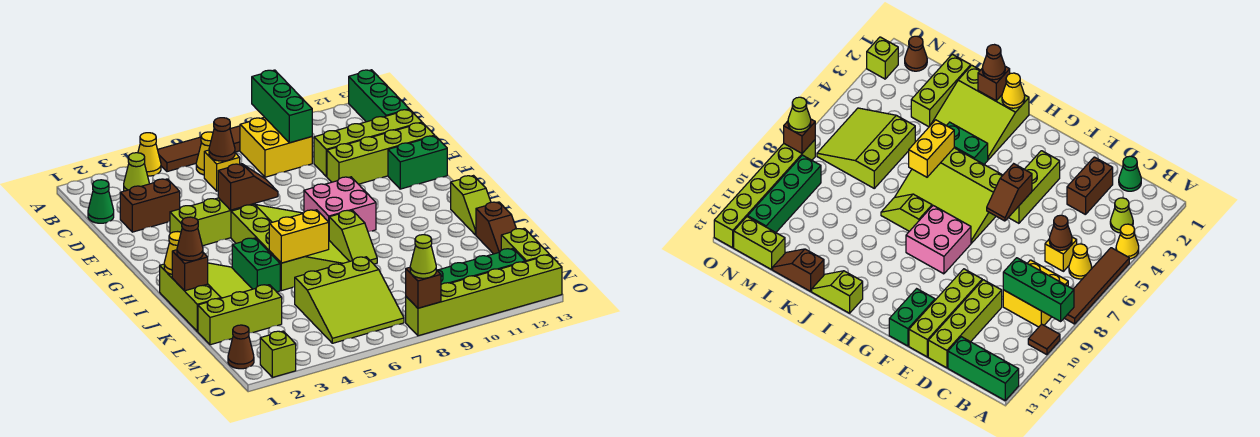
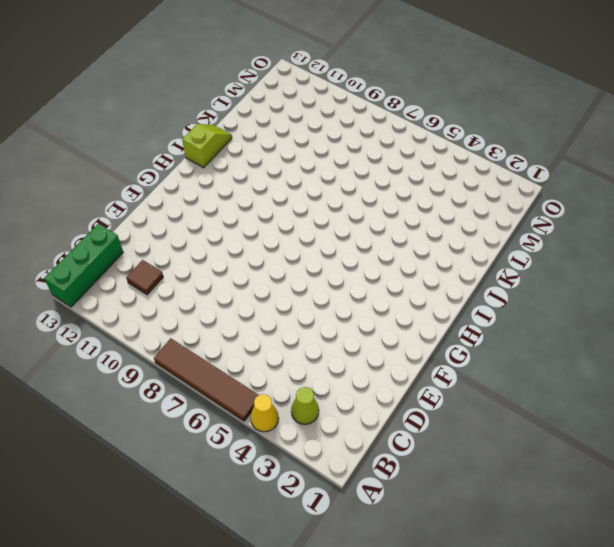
brown tile C11 level 1 -> brown tile A10 level 1
none -> yellow cone B6 level 1
none -> yellow brick B8:C9 level 1
none -> green cone C1 level 1
none -> yellow brick C6 level 1

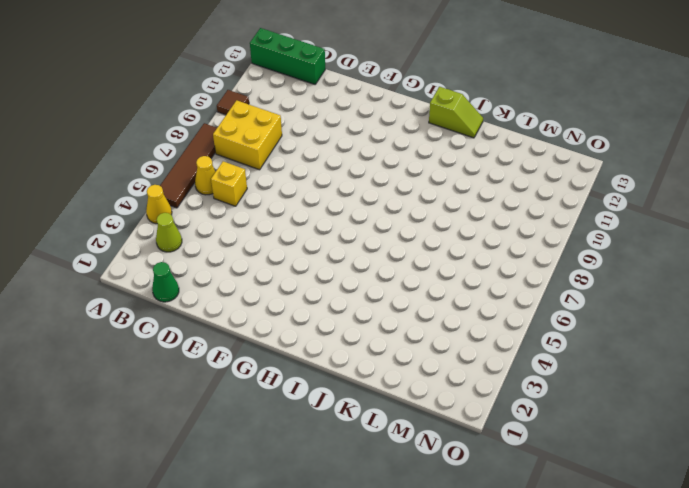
none -> brown brick D2:D3 level 1
none -> lime brick D10:D13 level 1
none -> lime brick E10:E13 level 1
none -> lime brick F3:F5 level 1

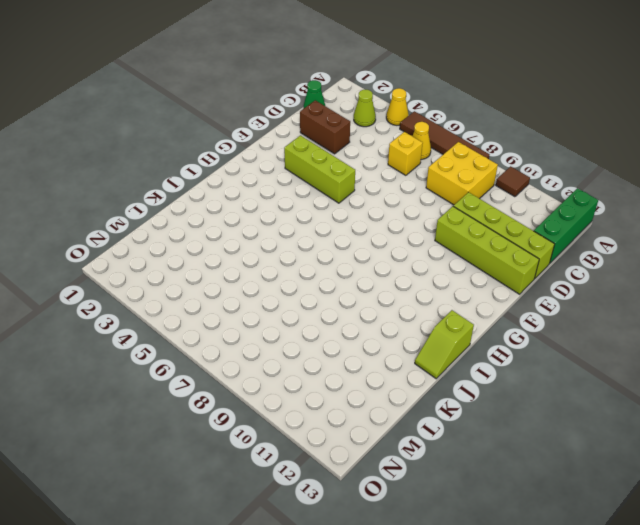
none -> green brick F12:F13 level 1
none -> lime slope G5:J7 level 1 top 5
none -> pink brick G8:H9 level 1
none -> lime slope I1:K3 level 1 top 1

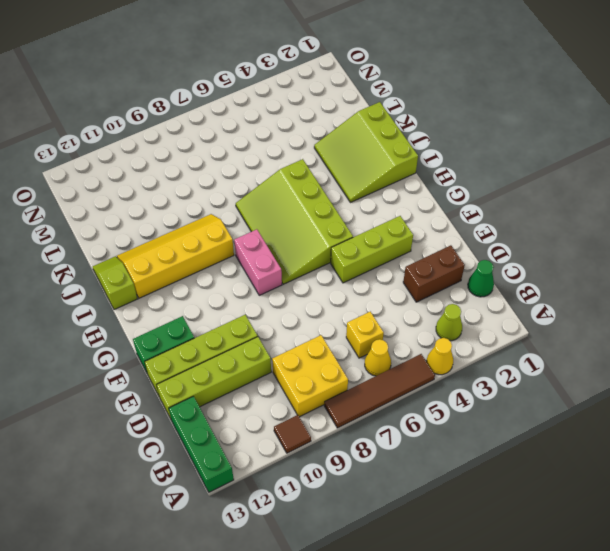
pink brick G8:H8 level 1 -> pink brick G8:H9 level 1
yellow slope I9:J12 level 1 top I -> none
none -> green brick I4:J4 level 1
none -> lime slope I8:J8 level 1 top I
none -> brown slope K13:L13 level 1 top K
none -> lime brick L1:L3 level 1

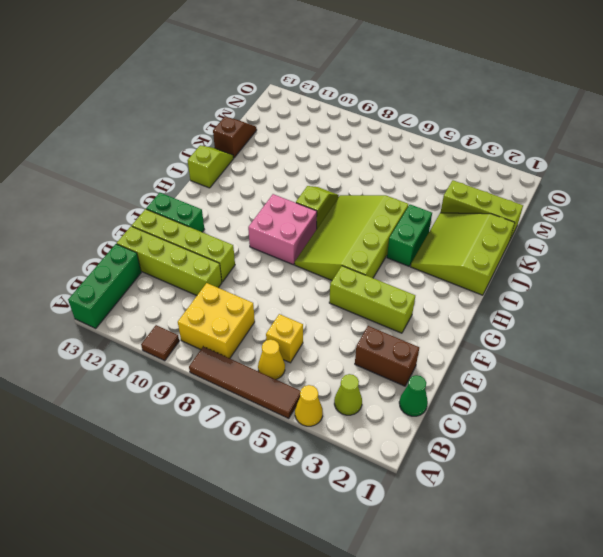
none -> lime slope L5:N7 level 1 top L
none -> lime brick M13:N13 level 1
none -> brown cone N1 level 1
none -> green brick N9:N12 level 1

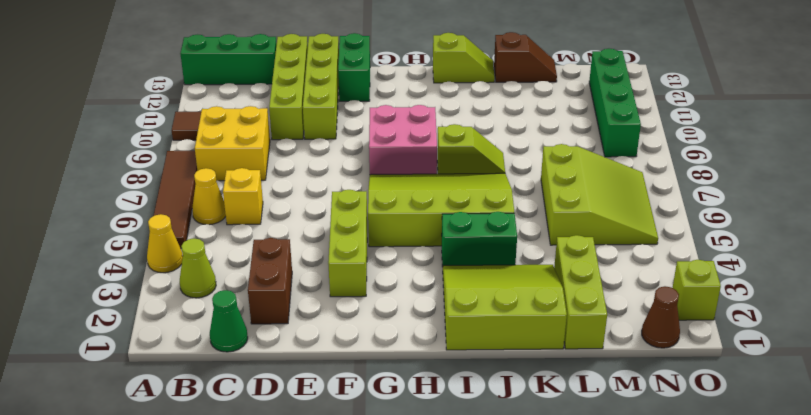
none -> lime brick M13:N13 level 1
none -> lime brick O8:O13 level 1
none -> green brick A9:C9 level 2
none -> brown cone C6 level 2

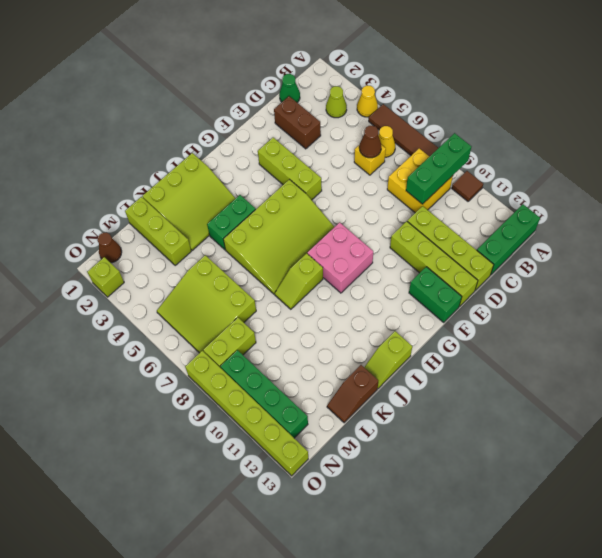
lime brick M8:N8 level 1 -> lime brick M13:N13 level 1
none -> brown slope F5:F6 level 2 top 5
none -> yellow cone I1 level 2
none -> brown brick J1 level 2
none -> yellow brick J5:J6 level 2

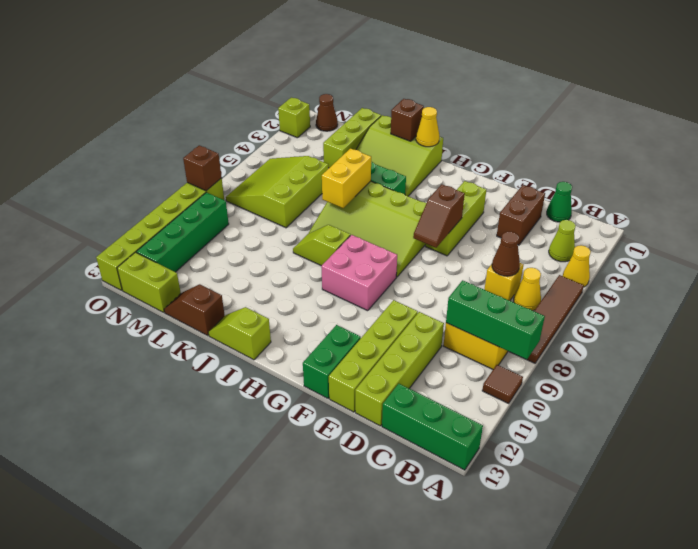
none -> brown cone J1 level 3
none -> lime cone O8 level 3

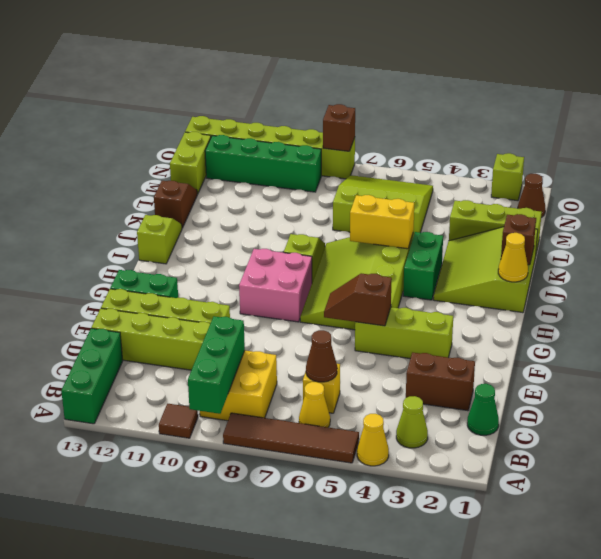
none -> brown cone J1 level 3
none -> lime cone O8 level 3

